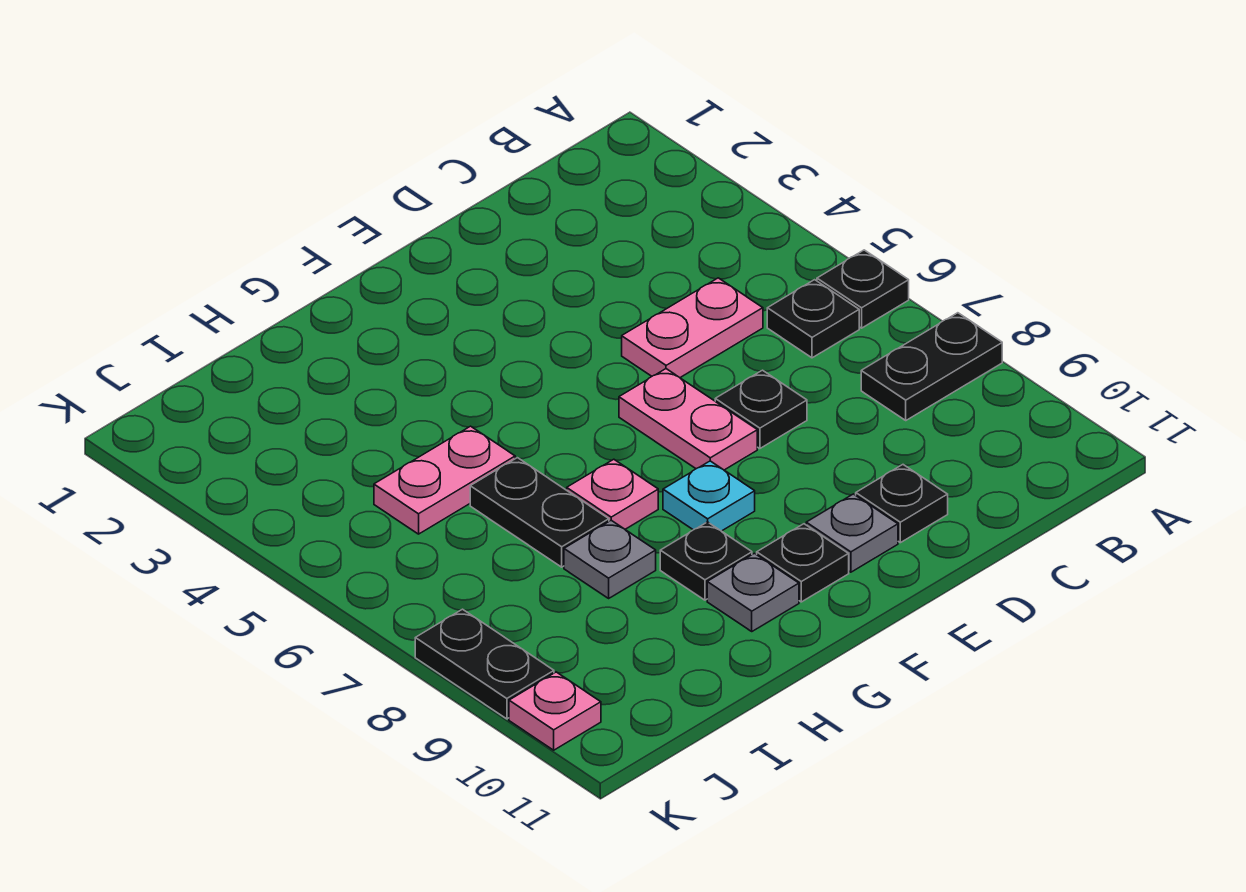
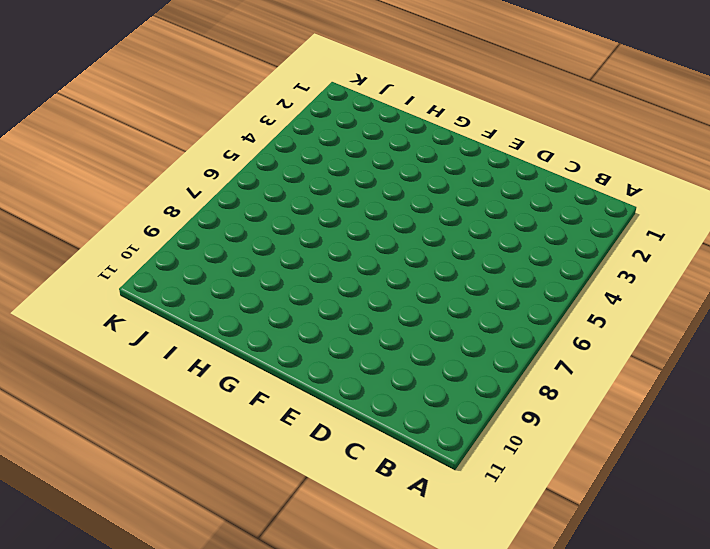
none -> black plate A6 level 1
none -> black plate A8:B8 level 1
none -> black plate B6 level 1

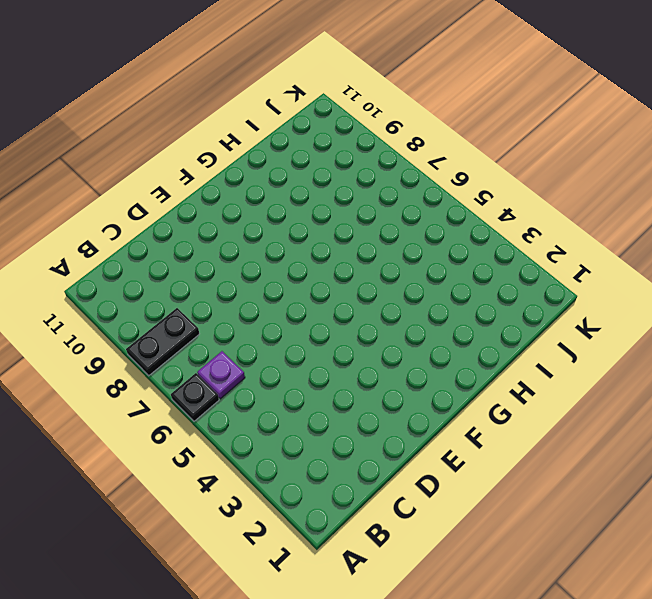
purple plate B6 level 1 -> black plate B6 level 1
none -> pink plate C5:D5 level 1
none -> black plate D7 level 1
none -> black plate D10 level 1

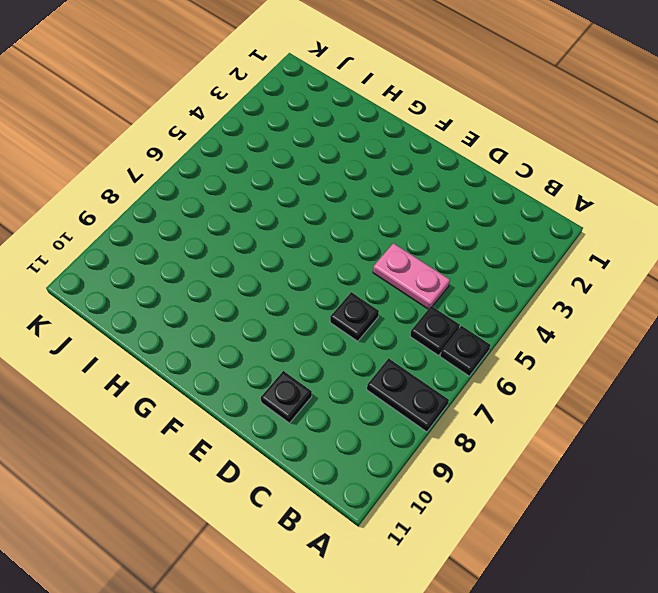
none -> pink plate E6:E7 level 1
none -> grey plate E10 level 1
none -> cyan plate F8 level 1

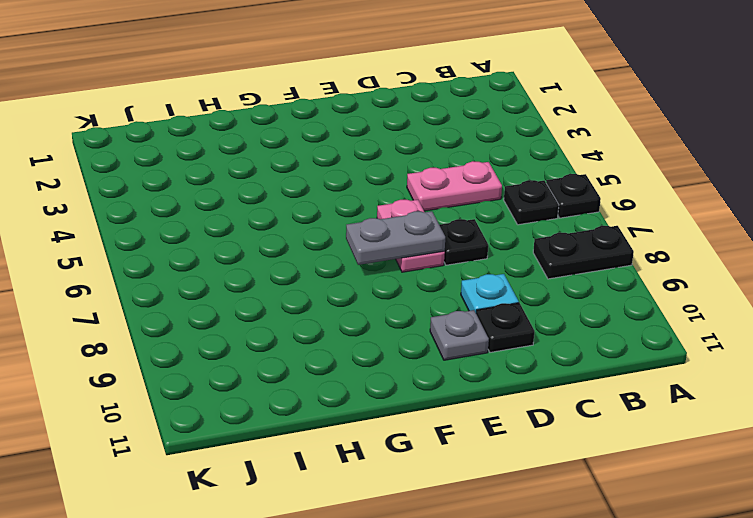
cyan plate D9 level 1 -> cyan plate F8 level 1
grey plate E7:F7 level 2 -> none
none -> black plate F10 level 1
none -> pink plate G7 level 1
none -> black plate G9 level 1

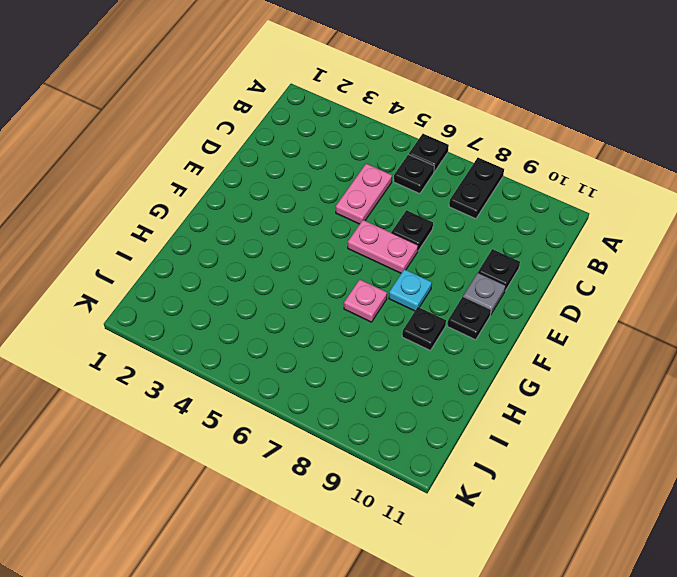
none -> grey plate G10 level 1
none -> pink plate H5:I5 level 1
none -> black plate H6:H7 level 1

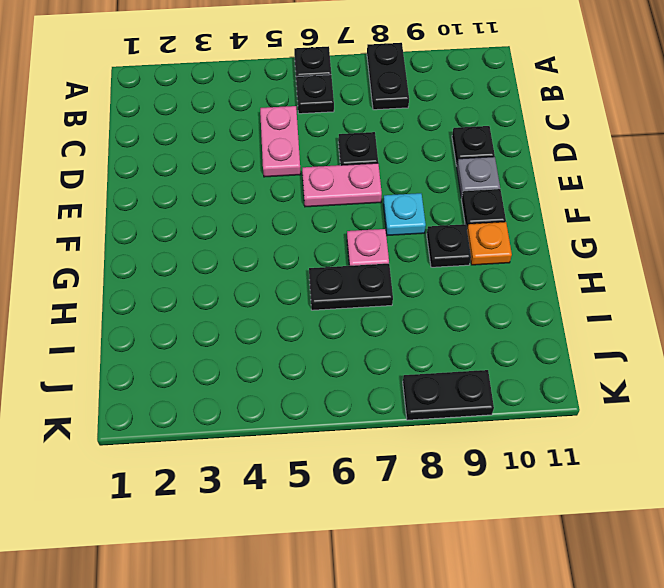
orange plate G10 level 1 -> grey plate G10 level 1
none -> pink plate H5:I5 level 1
none -> grey plate H8 level 1
none -> pink plate K10 level 1

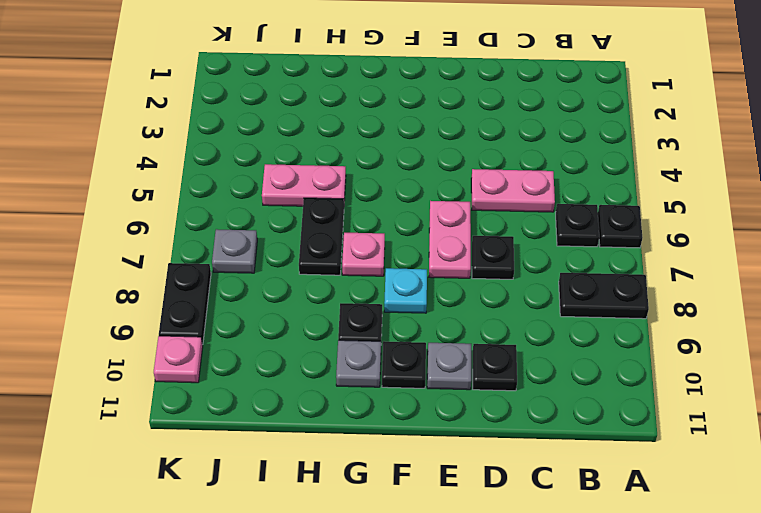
grey plate J7 level 1 -> grey plate H8 level 1

